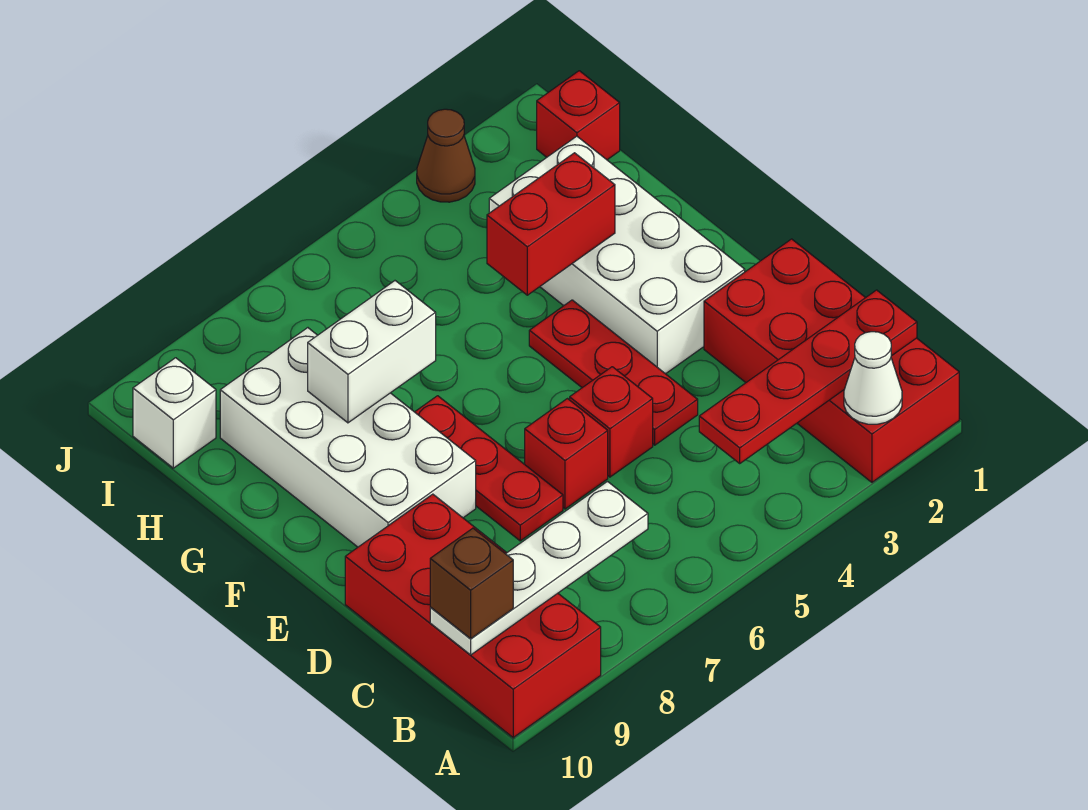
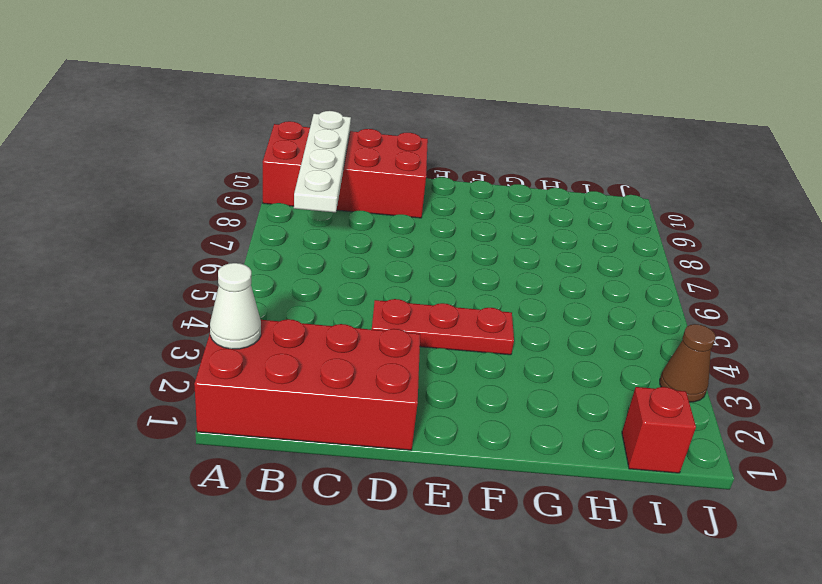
none -> red brick D5 level 1
none -> red brick D6 level 1
none -> red plate D7:F7 level 1

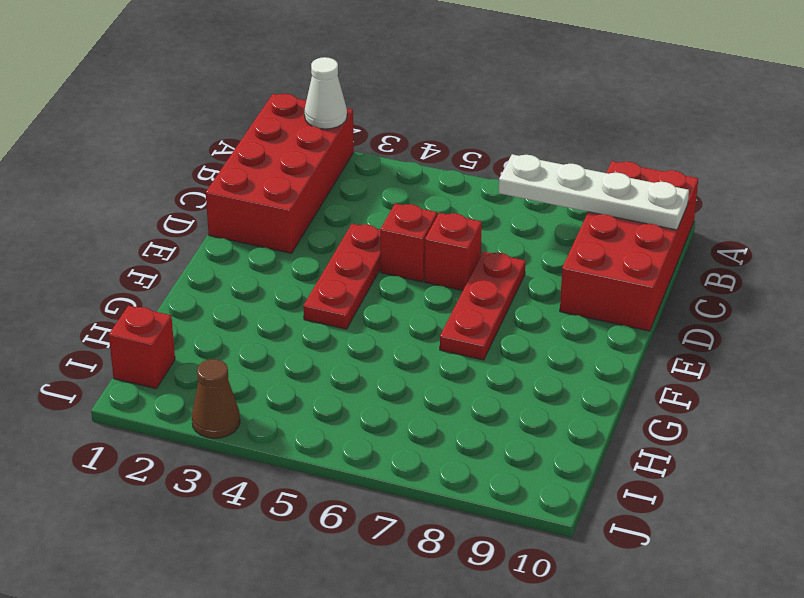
none -> white brick E2:H3 level 1
none -> white brick E8:H9 level 1
none -> white brick I10 level 1

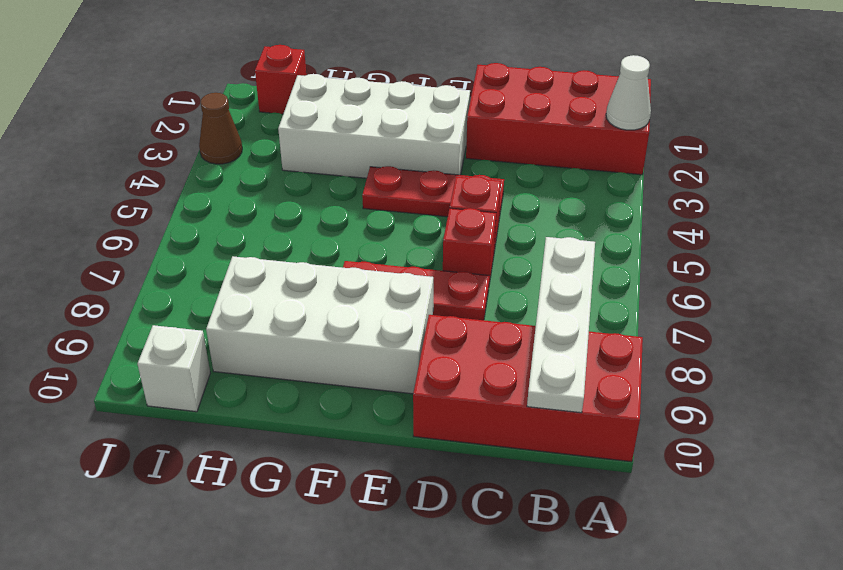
none -> red plate B1:B4 level 2
none -> red brick G3:G4 level 2
none -> white brick G7:G8 level 2

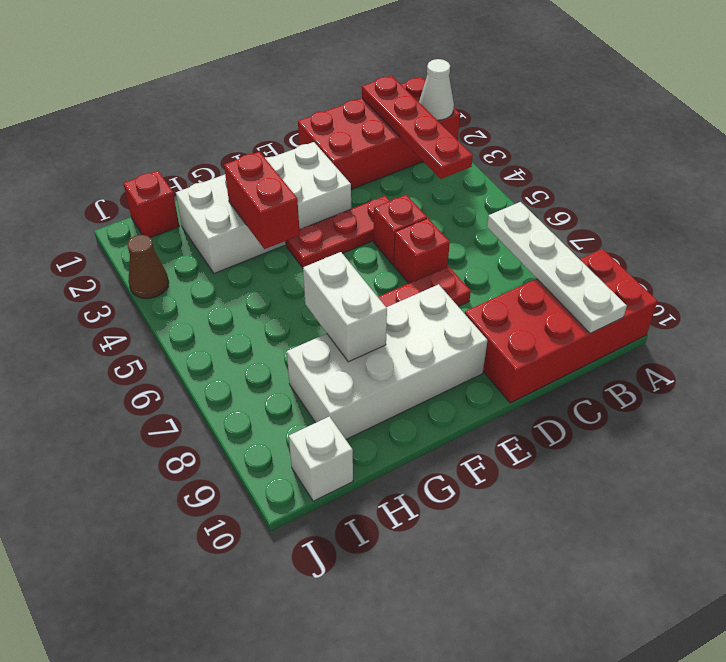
none -> brown brick B10 level 3

